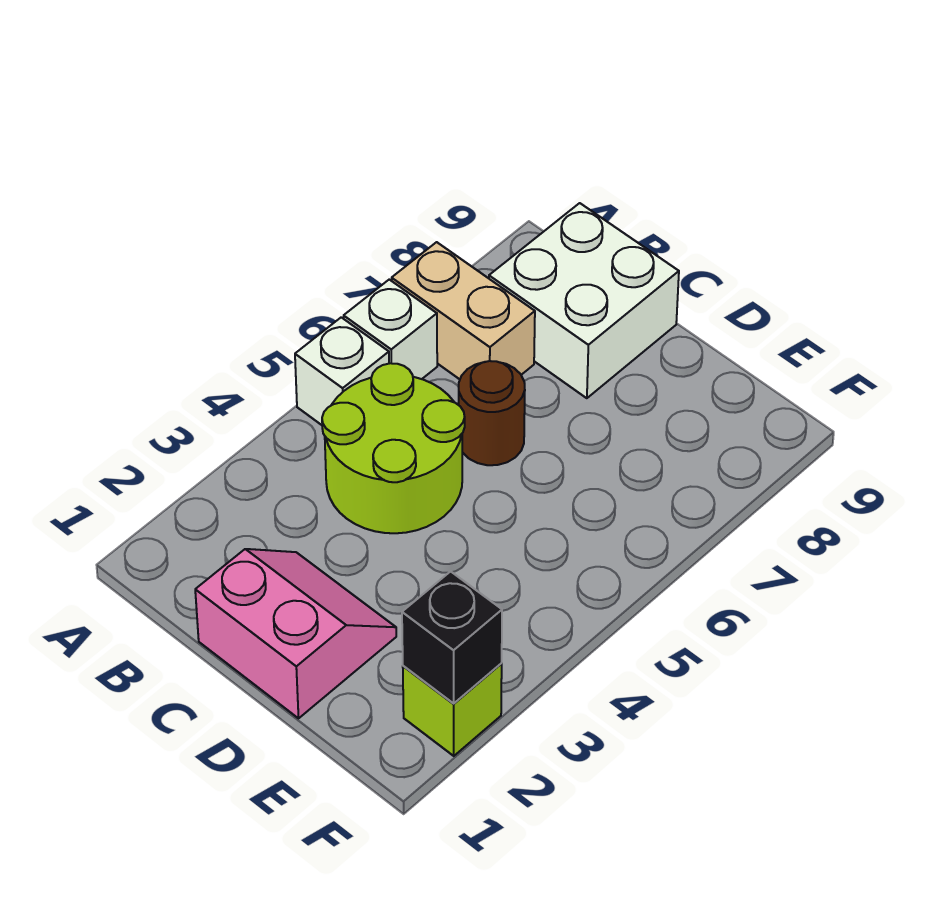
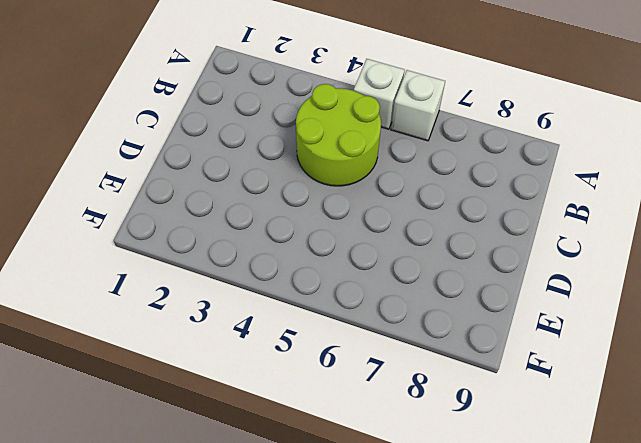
none -> tan brick A7:B7 level 1
none -> white brick B8:C9 level 1

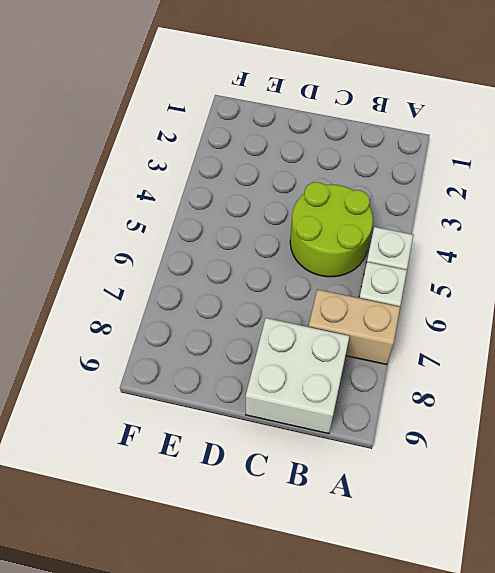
none -> pink slope C1:D2 level 1 top 1
none -> brown round brick C6 level 1

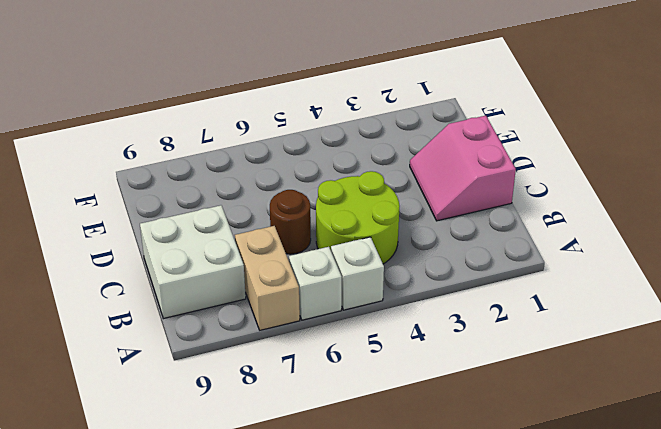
none -> lime brick F2 level 1
none -> black brick F2 level 2

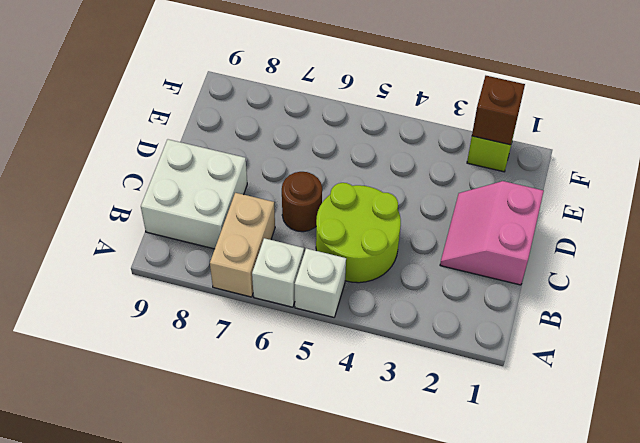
brown brick F2 level 2 -> black brick F2 level 2

